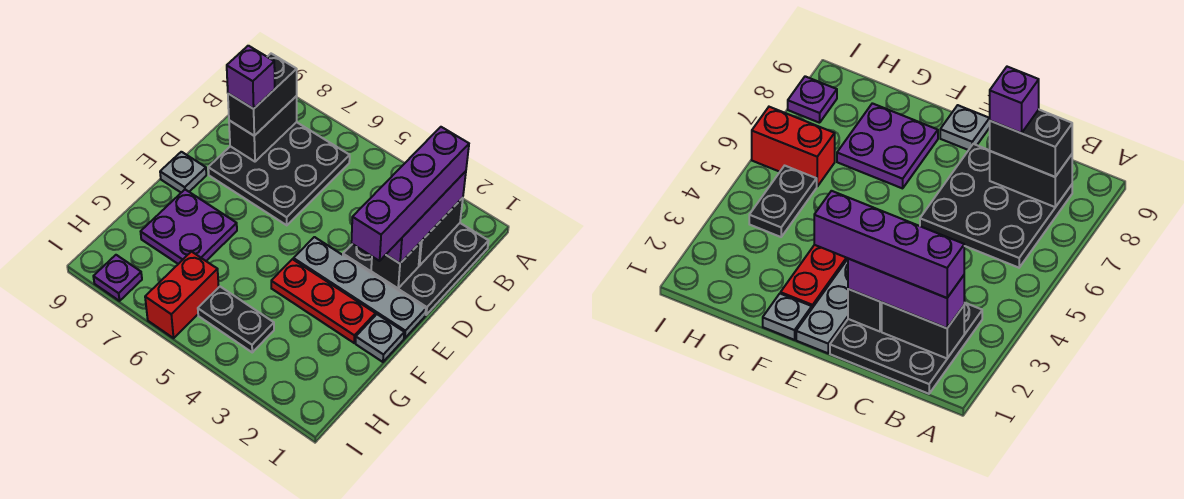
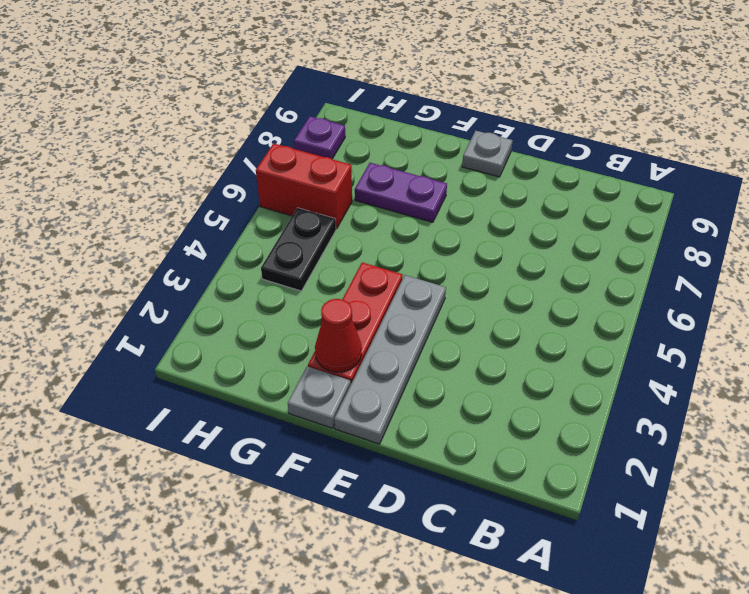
red cone F2 level 2 -> none
purple plate F7:G7 level 1 -> purple plate F7:G8 level 1
none -> black plate B1:D3 level 1
none -> black plate B6:D8 level 1
none -> black brick B2:C2 level 2

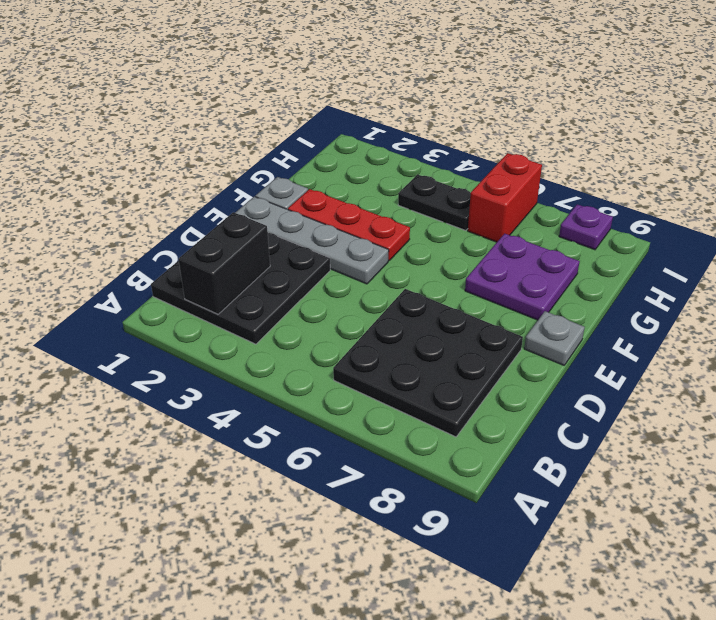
none -> black brick B8:C8 level 2
none -> black brick D2 level 2
none -> purple brick B2:D2 level 3

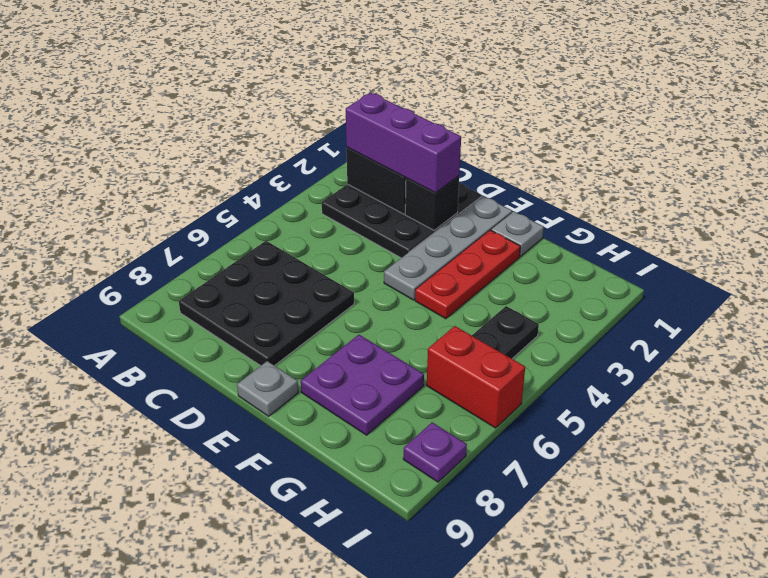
none -> black brick B8:C8 level 2
none -> black brick B8:C8 level 3
none -> purple brick B2:E2 level 4

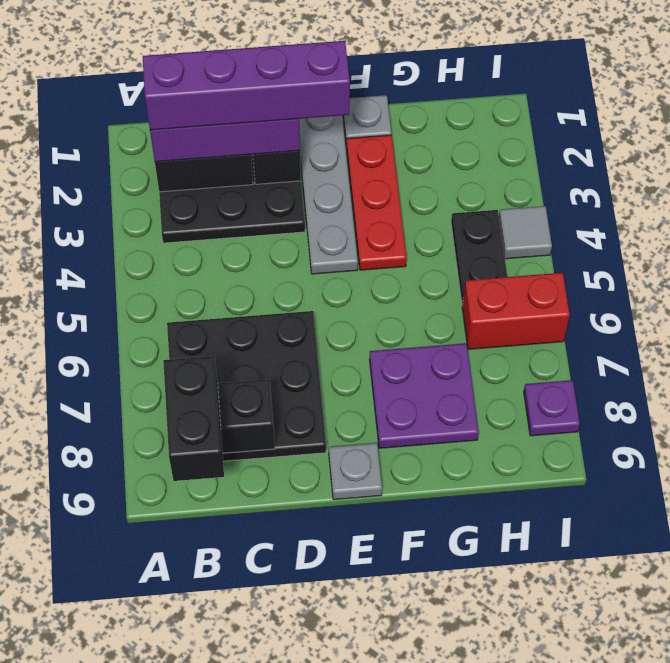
black brick B8:B9 level 3 -> black brick B8:C8 level 3
grey tile I4 level 1 -> none
none -> purple brick C8 level 4

